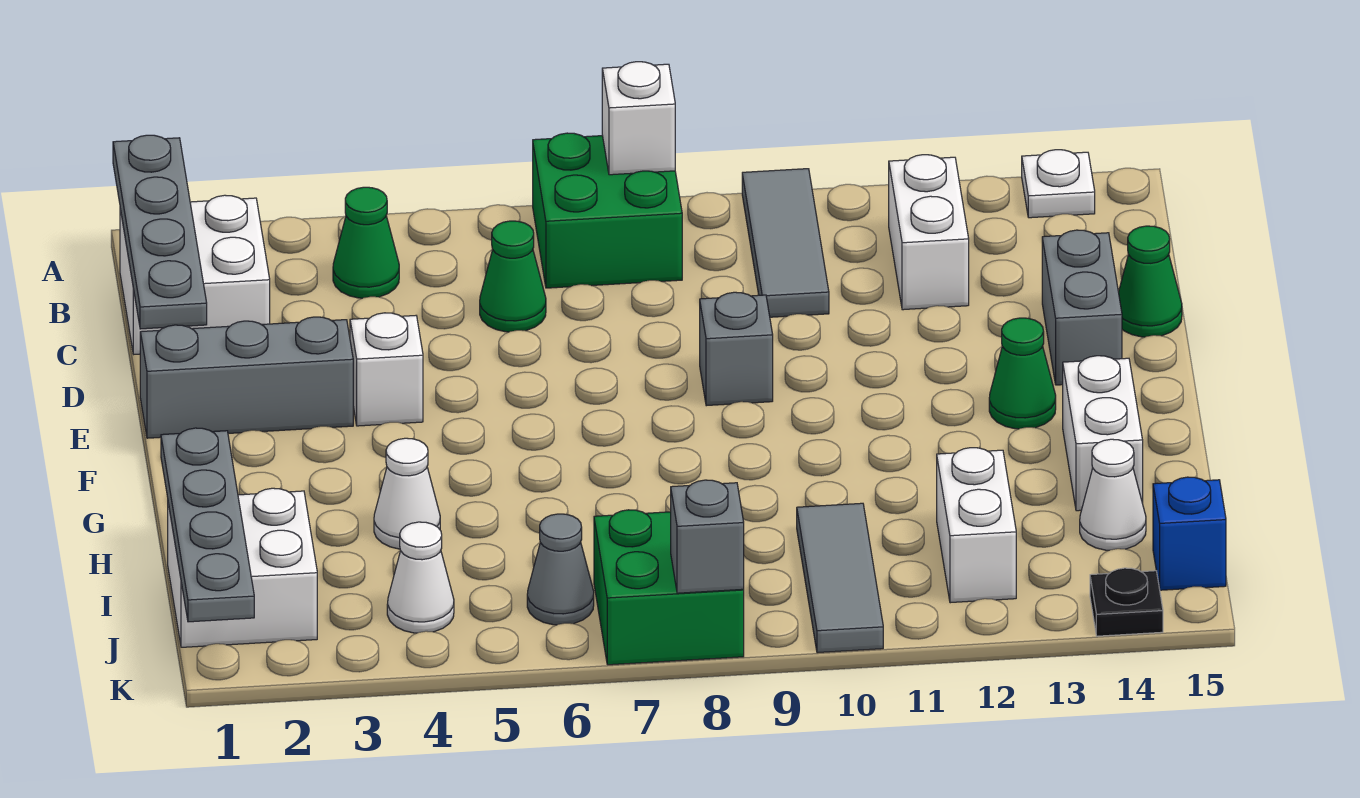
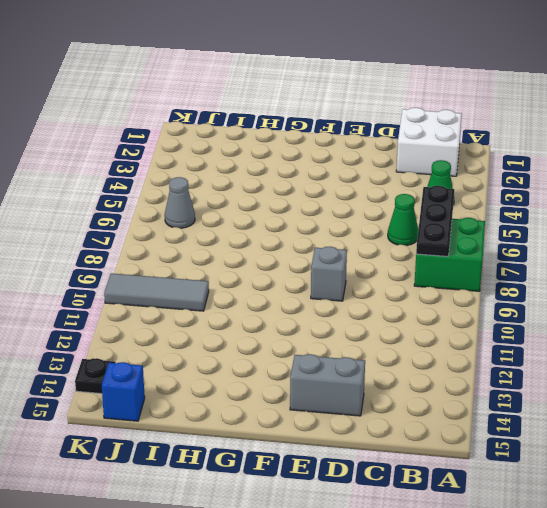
black plate B6:B8 level 2 -> none
none -> grey tile A10:C10 level 1
none -> white plate A14 level 1
none -> white brick B12:C12 level 1

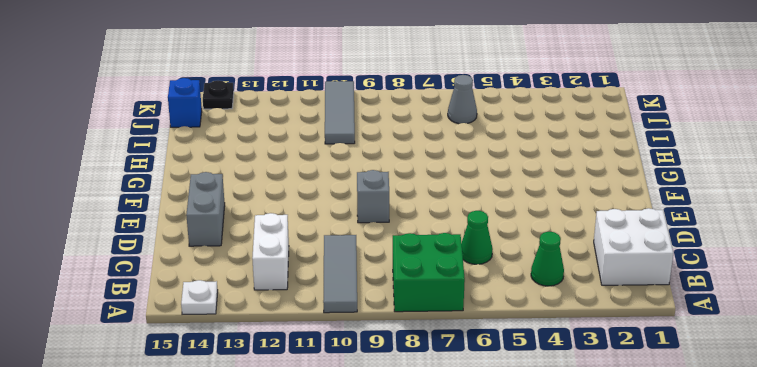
none -> green cone D15 level 1
none -> grey brick E1:E3 level 1
none -> white brick E4 level 1

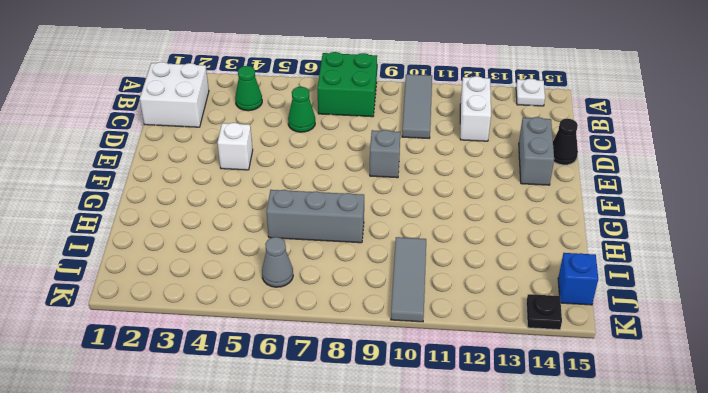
black cone D15 level 1 -> green cone D15 level 1
grey brick H6:H8 level 1 -> grey brick E1:E3 level 1
none -> green cone F13 level 1
none -> white brick G14:H14 level 1
none -> white cone H4 level 1

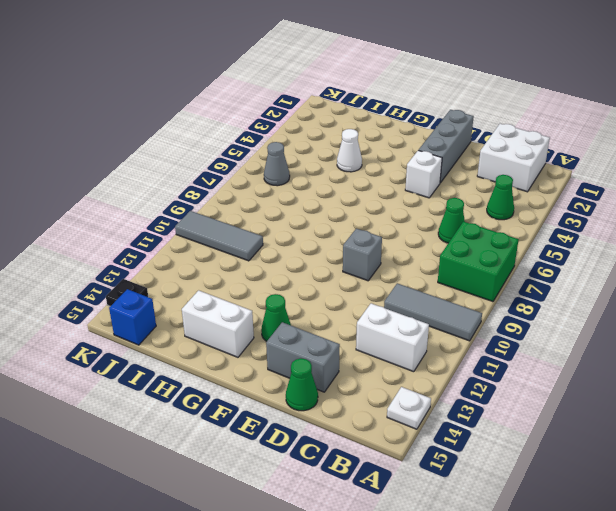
none -> white brick I1:J2 level 1
none -> white brick I12:J12 level 1
none -> white cone I14 level 1

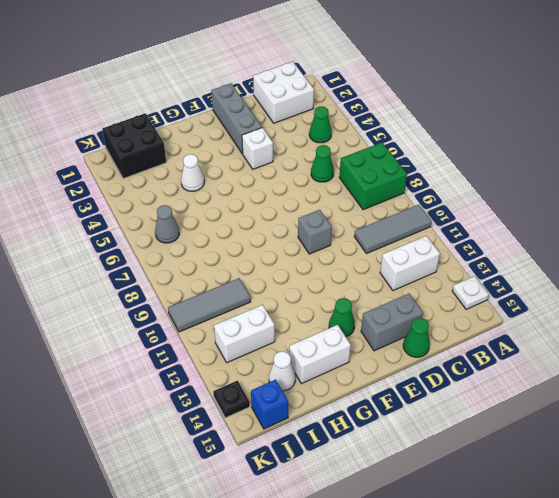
black brick I1:J2 level 1 -> white brick I1:J2 level 1
none -> white cone J4 level 1
none -> green brick J7:K8 level 1
none -> grey plate A1:D1 level 2

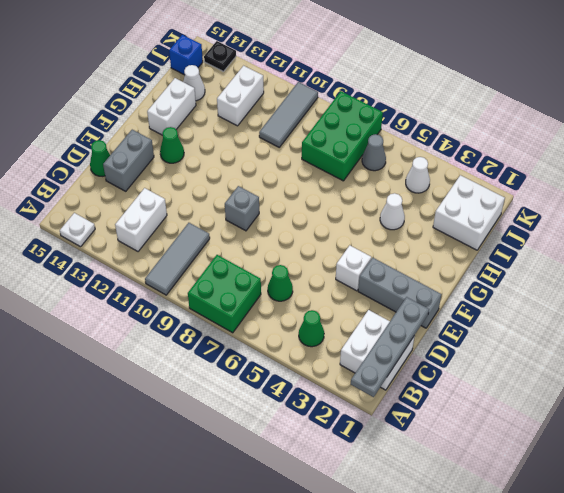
green brick I7:K8 level 1 -> green brick J7:K8 level 1
none -> white brick A8 level 2
none -> grey plate H1:K1 level 2
none -> grey brick K8 level 2

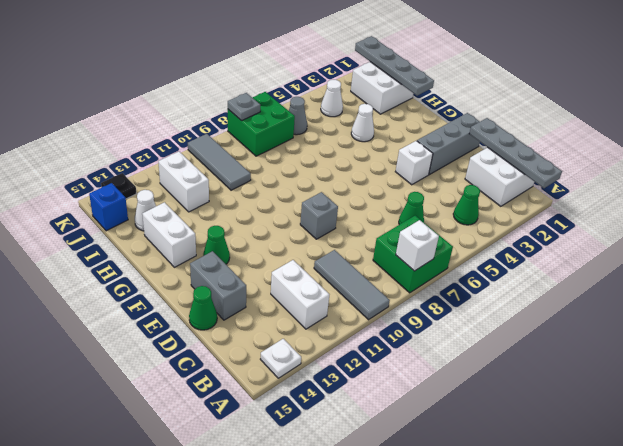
grey plate K8 level 2 -> grey brick K8 level 2

